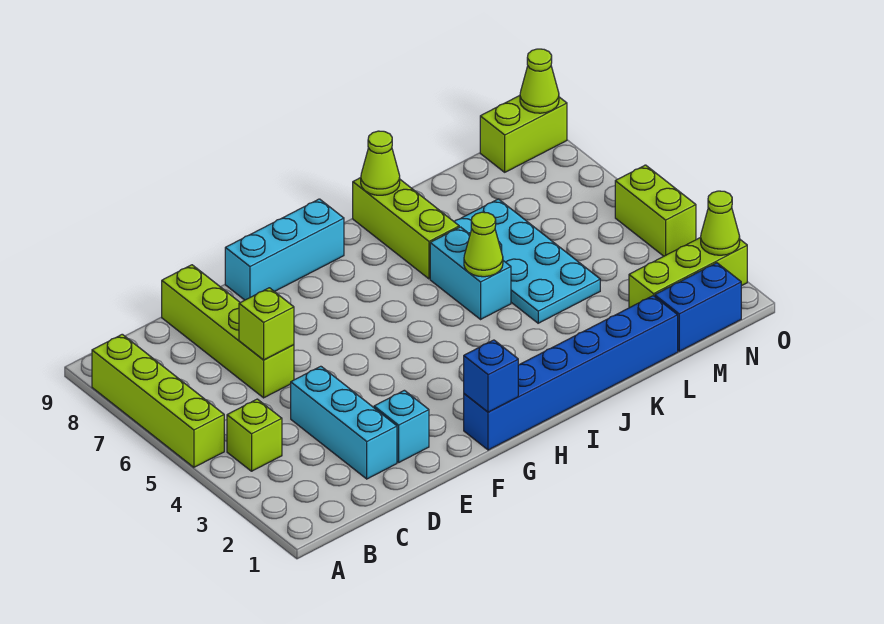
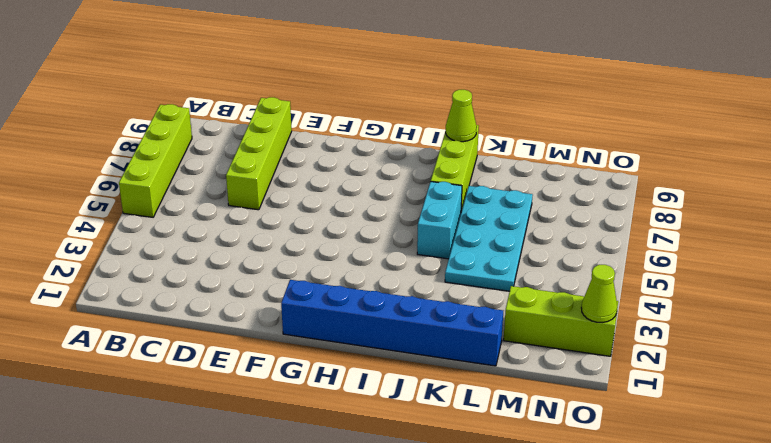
none -> lime brick B4 level 1
none -> cyan brick D2:D4 level 1
none -> cyan brick E2 level 1

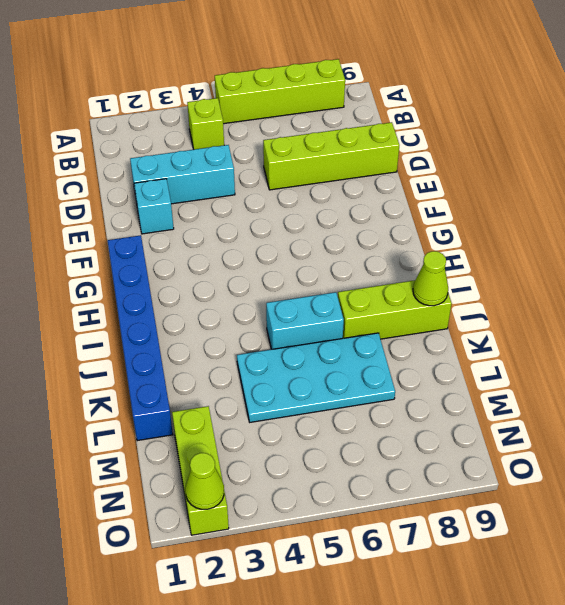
none -> cyan brick F9:H9 level 1
none -> blue brick M1:N1 level 1
none -> lime brick N9:O9 level 1

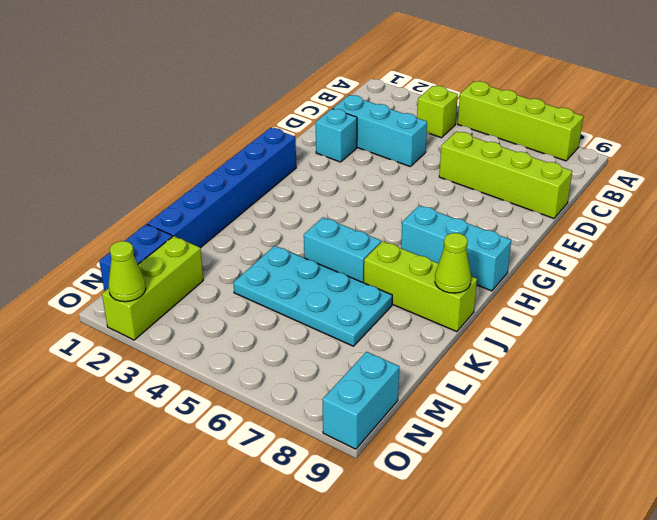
cyan brick H7:H9 level 1 -> cyan brick F9:H9 level 1
cyan brick N9:O9 level 1 -> lime brick N9:O9 level 1
none -> lime brick O4:O5 level 1
none -> lime brick D6 level 2
none -> blue brick G1 level 2

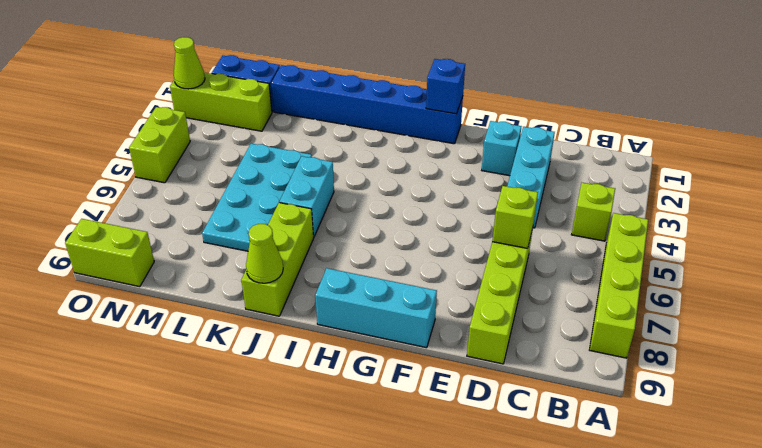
none -> lime cone J5 level 2
none -> lime cone O9 level 2

